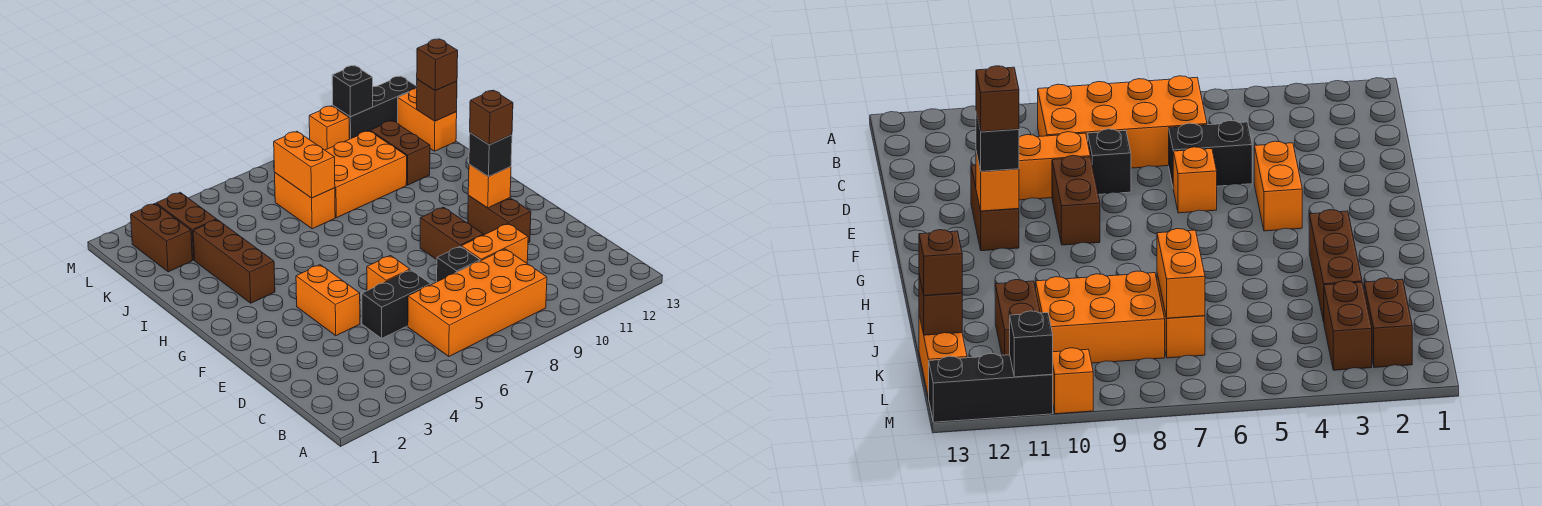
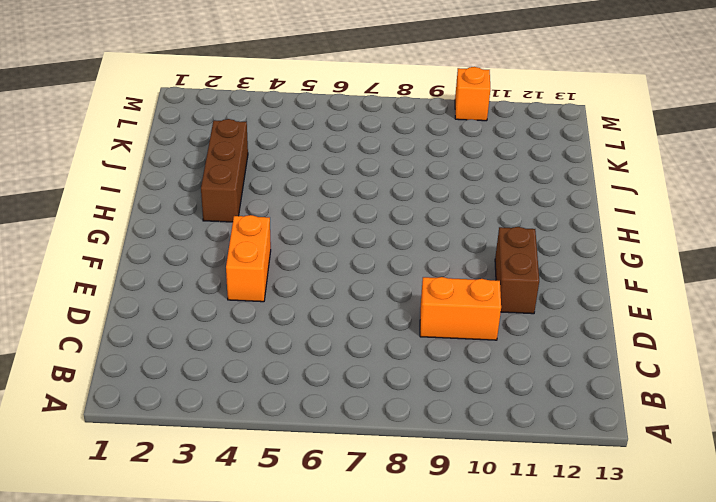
none -> orange brick B6:C9 level 1
none -> black brick D5:D6 level 1
none -> black brick D8 level 1

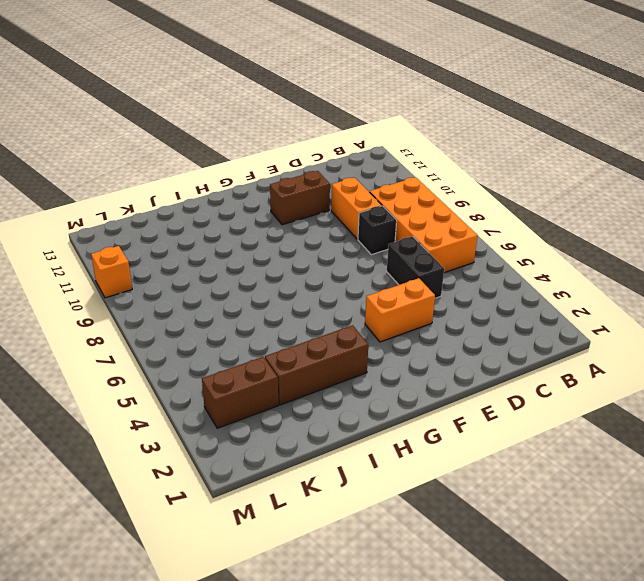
none -> orange brick E6 level 1
none -> brown brick E9:F9 level 1
none -> orange brick J7:K7 level 1

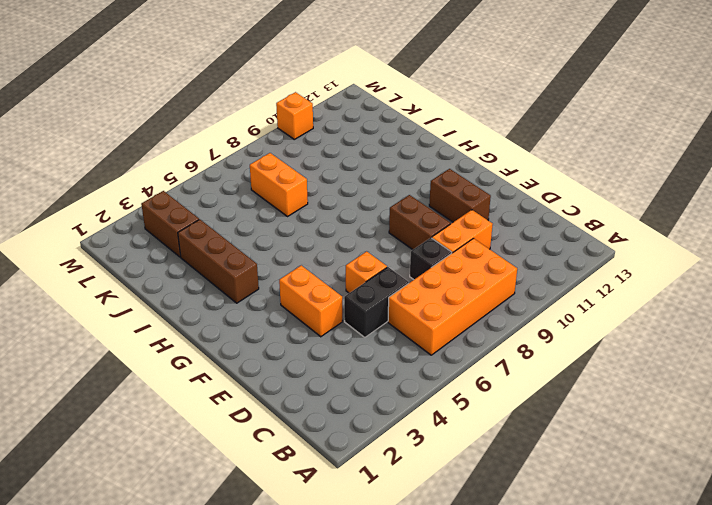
none -> orange brick J8:K10 level 1
none -> brown brick J11:K11 level 1
none -> brown brick K2:L2 level 1

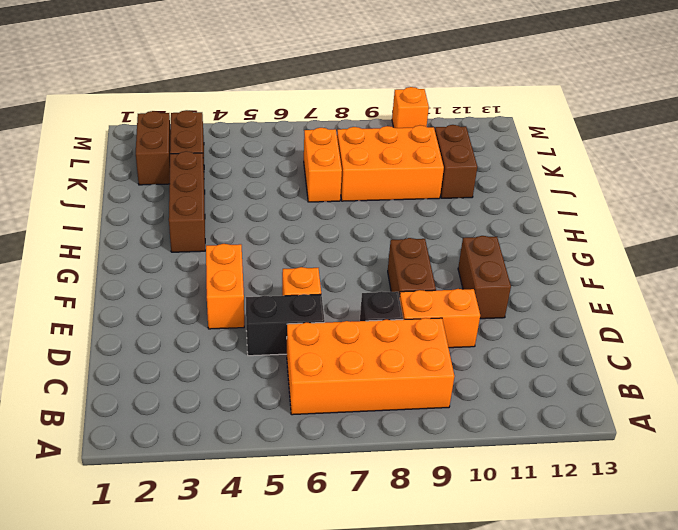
none -> orange brick K13:L13 level 1
none -> black brick M11:M13 level 1
none -> orange brick F11 level 2

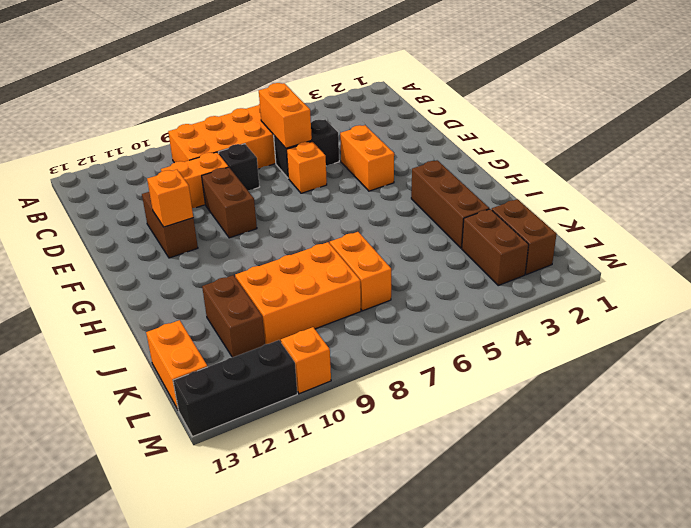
orange brick C6:D6 level 2 -> orange brick J7:K7 level 2
none -> brown brick K13 level 2
none -> black brick M11 level 2
none -> black brick F11 level 3

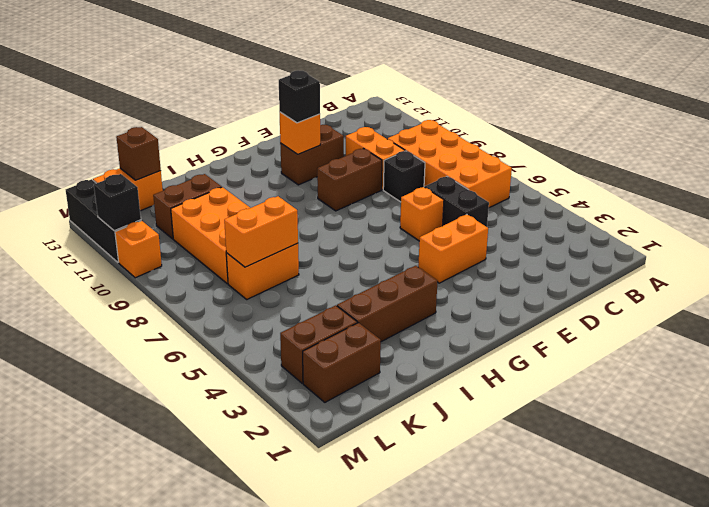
none -> brown brick K13 level 3
none -> brown brick F11 level 4

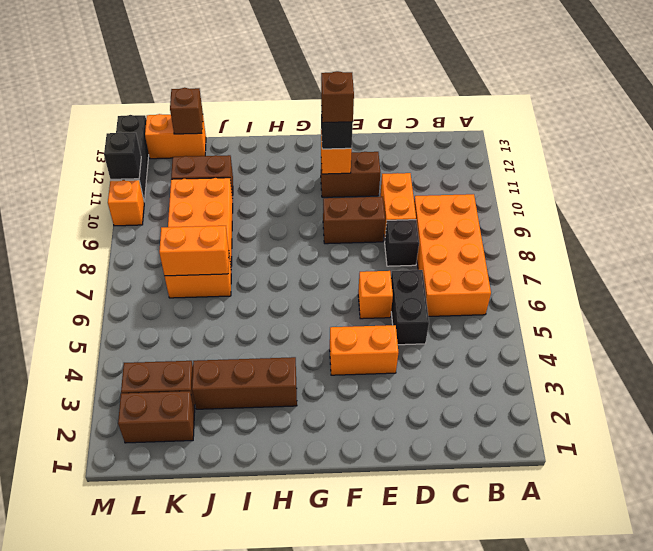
none -> brown brick K13 level 3

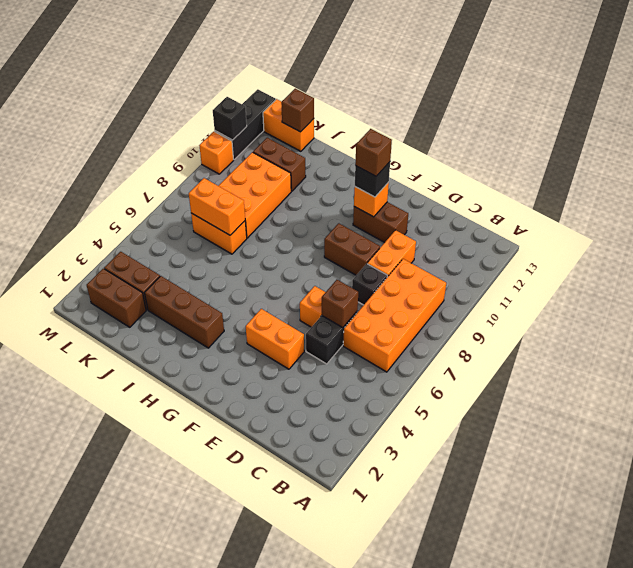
brown brick D6 level 2 -> brown brick K13 level 3

